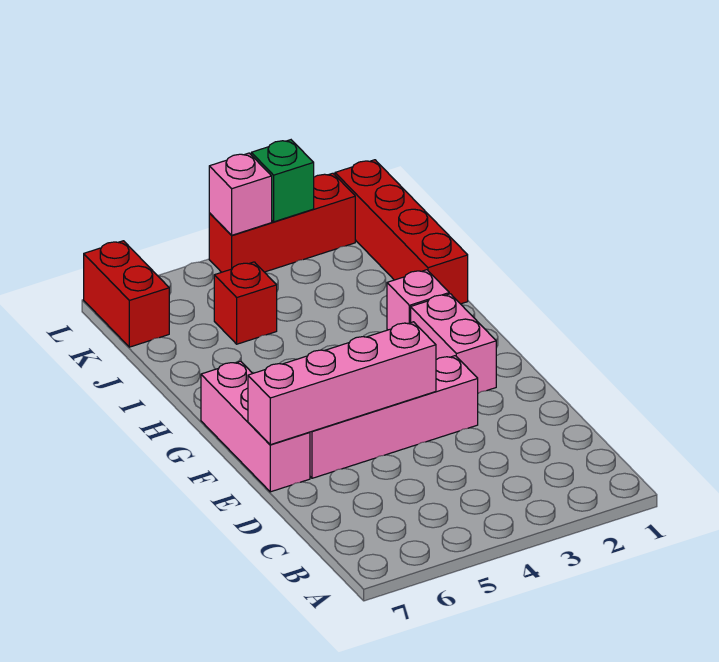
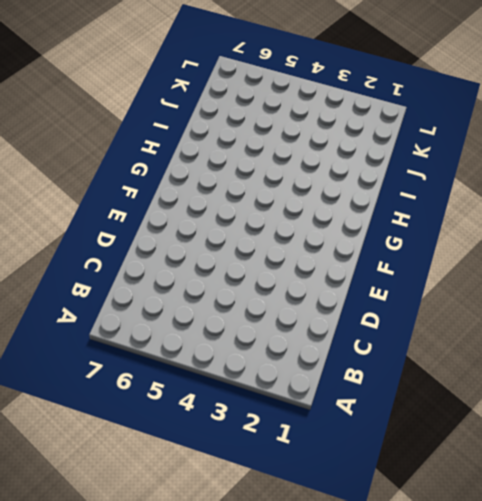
none -> pink brick E3:E6 level 1
none -> pink brick E7:G7 level 1

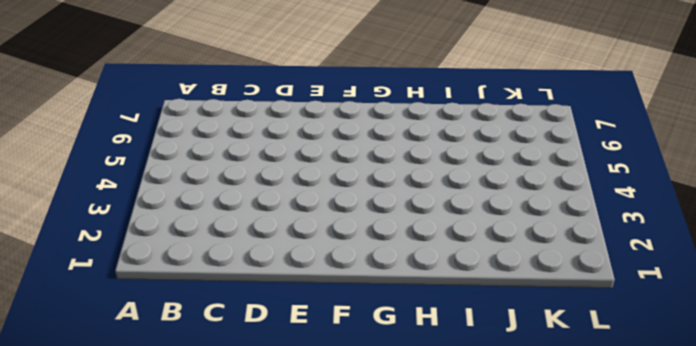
none -> pink brick E3:E6 level 1
none -> pink brick E7:G7 level 1

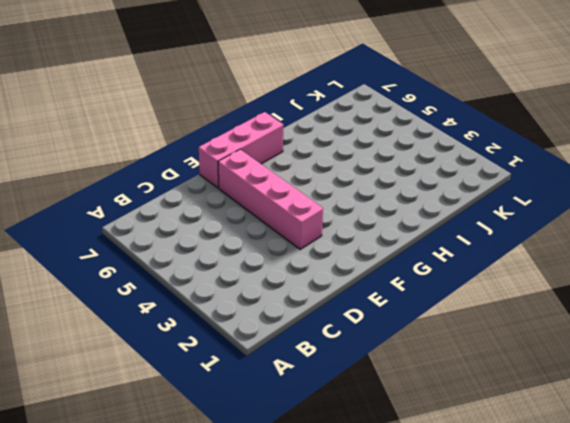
none -> pink brick F2:G2 level 1
none -> pink brick H2 level 1

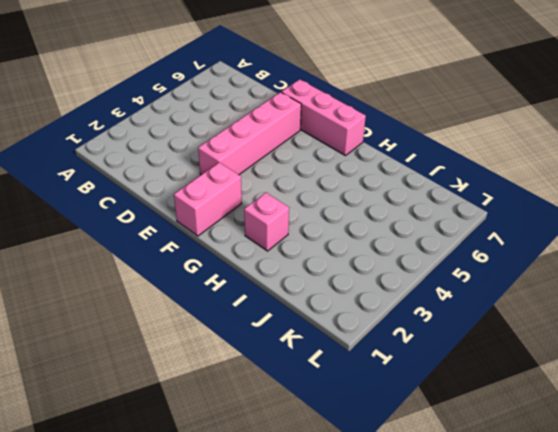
pink brick F1:F2 level 1 -> pink brick F2:G2 level 1
none -> red brick I1:L1 level 1
none -> red brick J5 level 1

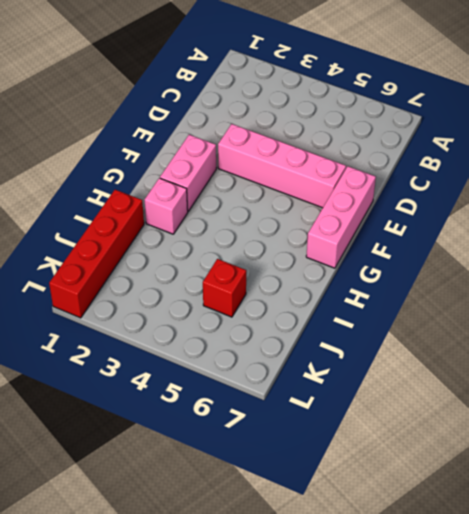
none -> red brick K7:L7 level 1
none -> red brick L2:L4 level 1

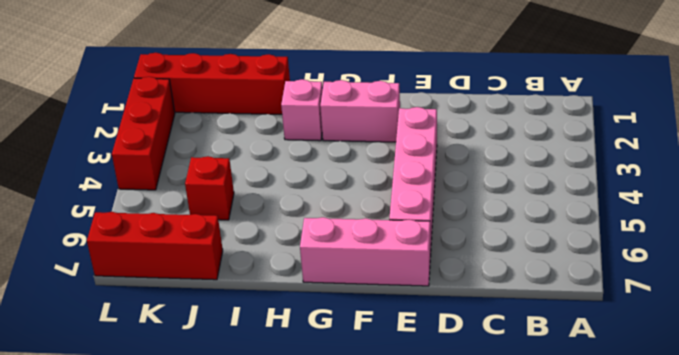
red brick J7:L7 level 1 -> red brick K7:L7 level 1
none -> pink brick E4:E7 level 2
none -> green brick L3 level 2

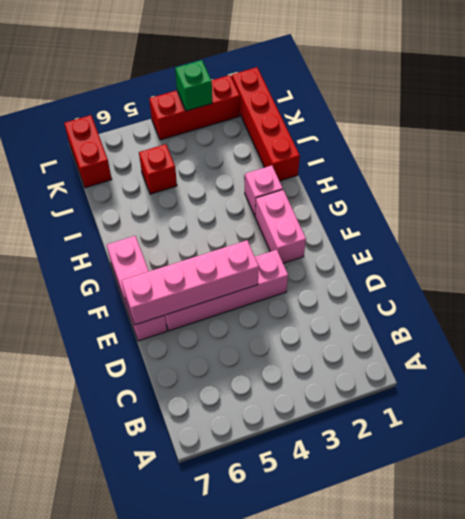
none -> pink brick L4 level 2

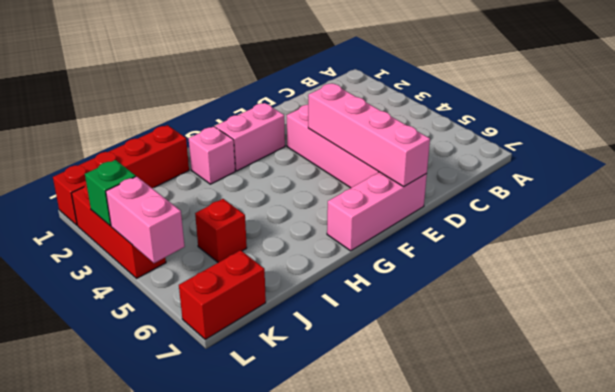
pink brick L4:L5 level 2 -> pink brick L4 level 2

